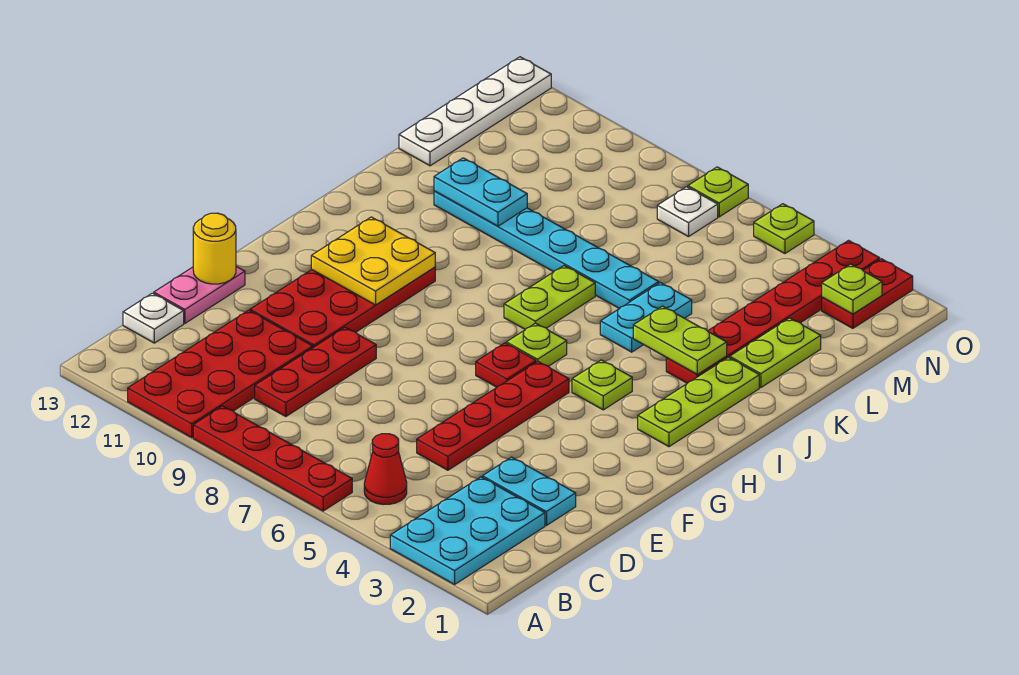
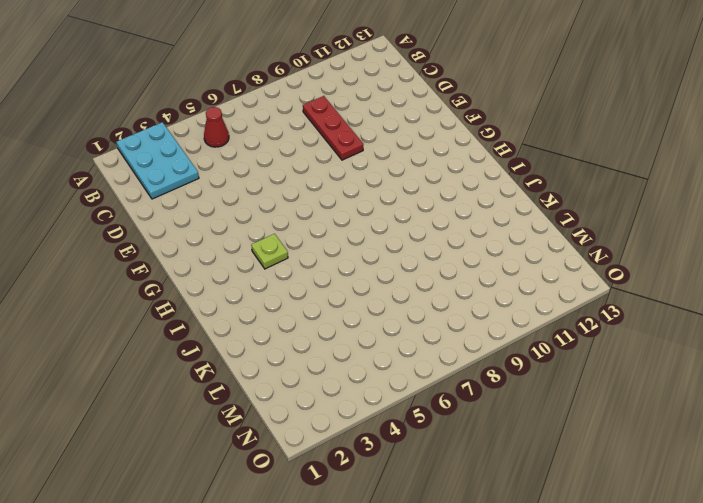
none -> red plate A6:A9 level 1
none -> red plate A10:D11 level 1
none -> white plate C13 level 1

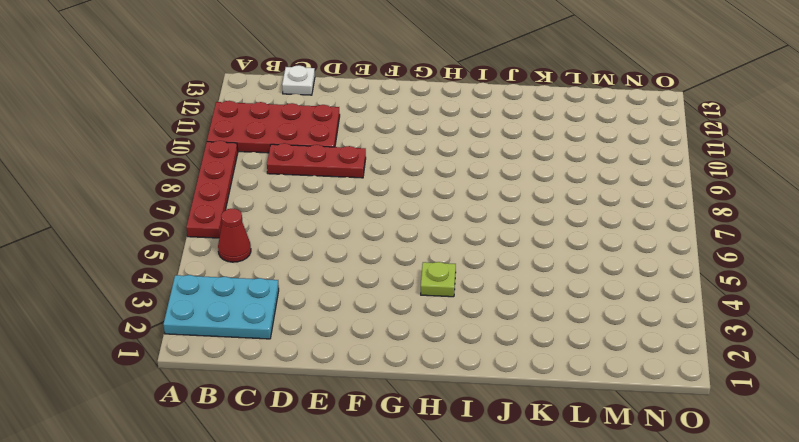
none -> cyan plate D2:D3 level 1
none -> red plate D5:G5 level 1
none -> pink plate D13:E13 level 1

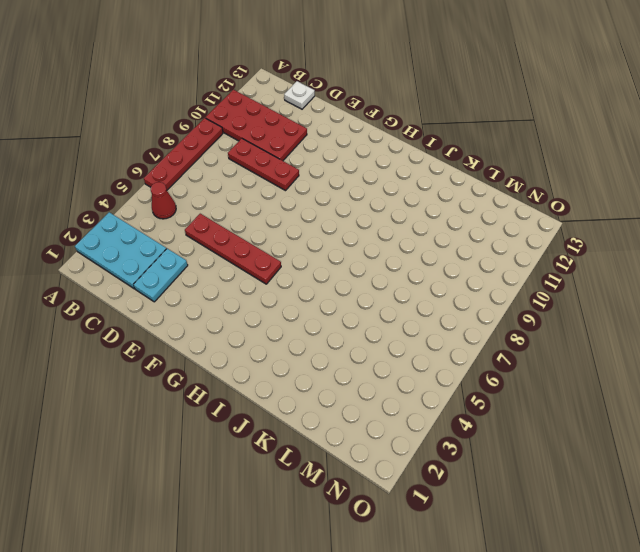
none -> pink plate D13:E13 level 1
none -> red plate E10:H11 level 1
none -> red plate G6 level 1

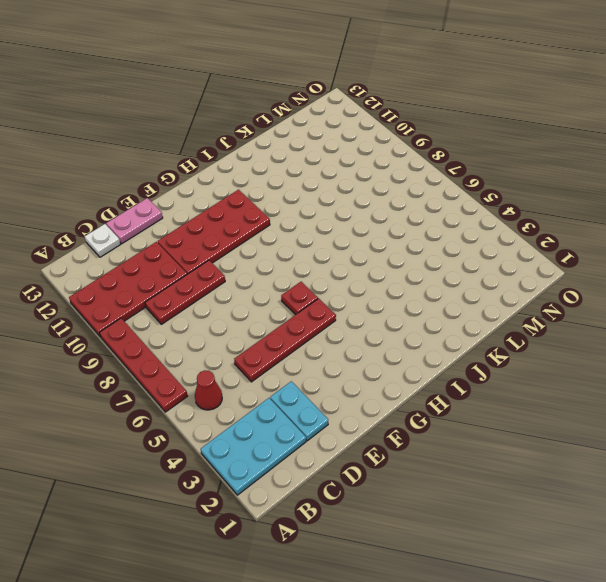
none -> lime plate H2:J2 level 1
none -> lime plate H4 level 1
none -> lime plate H6 level 1

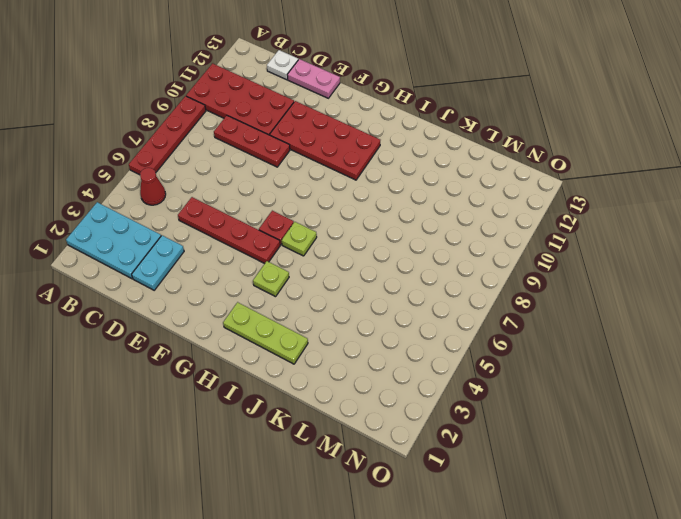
none -> lime plate I7:J7 level 1
none -> red plate J3:O3 level 1
none -> cyan plate J5:K5 level 1

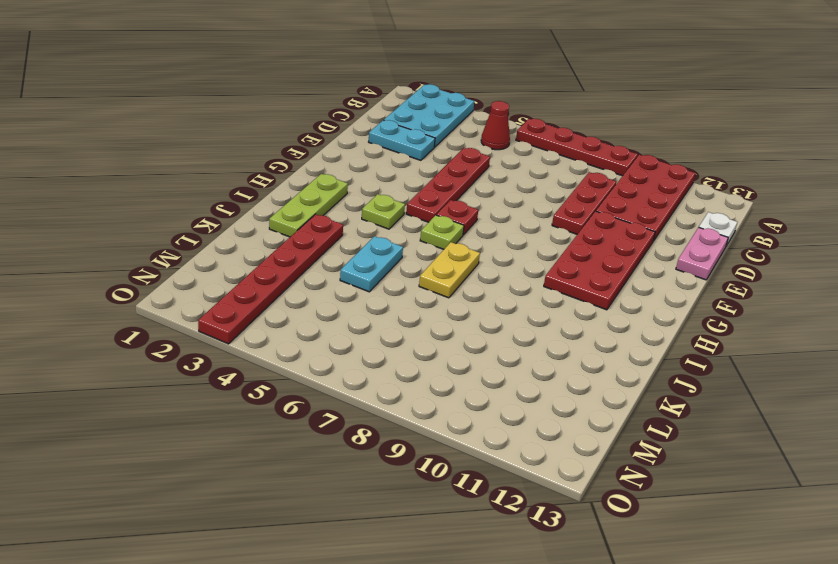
yellow plate I7:J7 level 1 -> lime plate I7:J7 level 1
none -> lime plate K2:L2 level 1
none -> cyan plate K6:K11 level 1
none -> white plate L13:O13 level 1

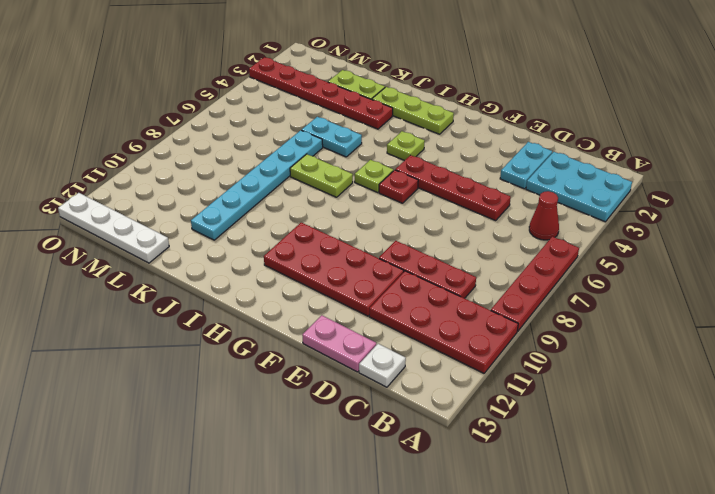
none -> red plate N2:O2 level 1
none -> white plate N7 level 1
none -> lime plate O5 level 1

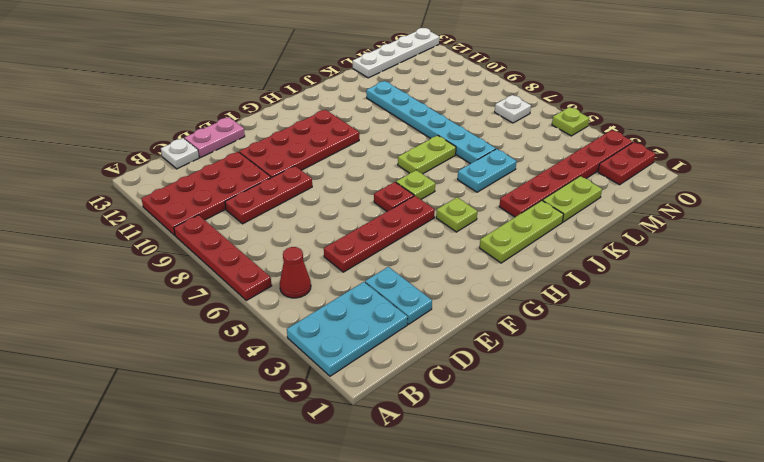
none -> lime plate O7 level 1
none -> yellow round brick E13 level 2
none -> yellow plate G10:H11 level 2

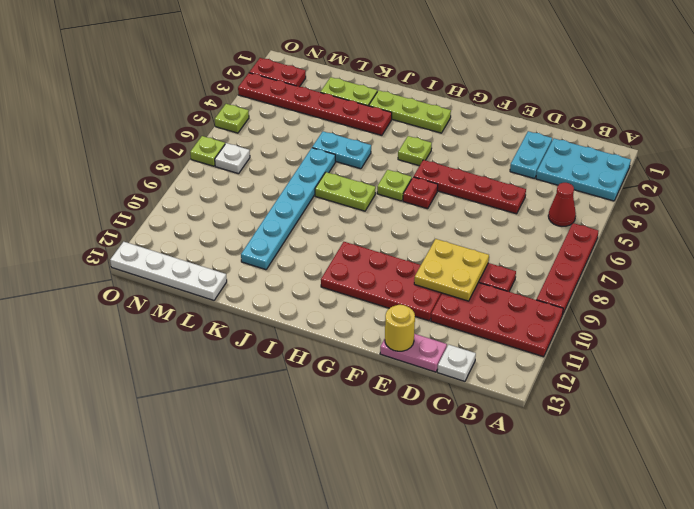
yellow plate D9:E10 level 2 -> yellow plate G10:H11 level 2
none -> lime plate J3:J4 level 2
none -> cyan plate K10:K11 level 2
none -> lime plate N2 level 2

